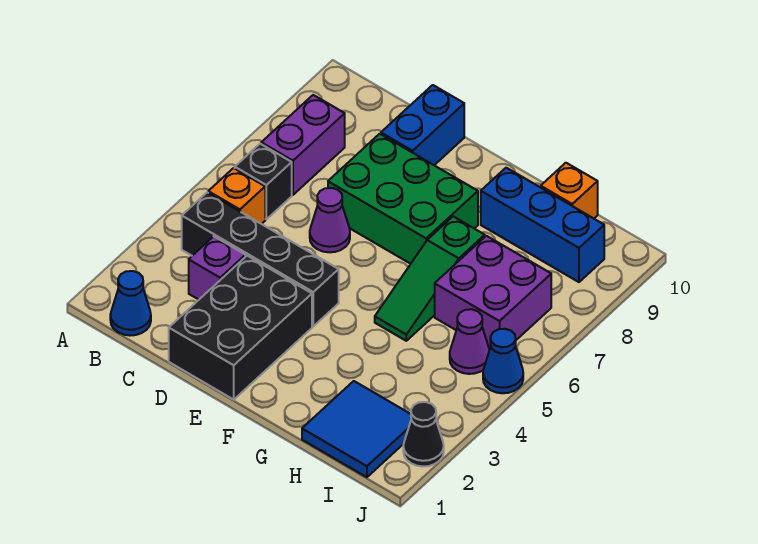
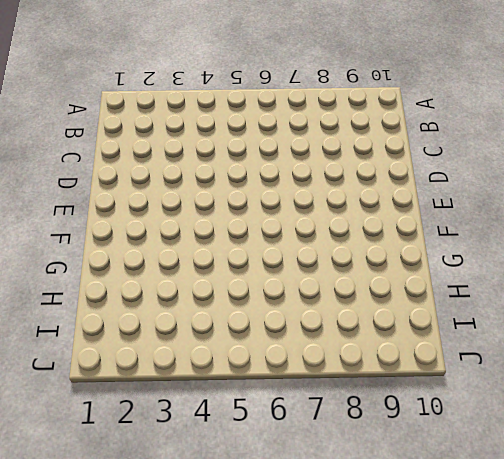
none -> blue cone B1 level 1
none -> black brick B4:E4 level 1
none -> orange brick B5 level 1

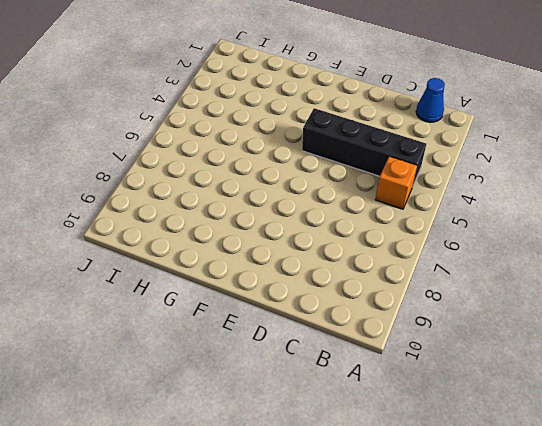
none -> black brick B6 level 1
none -> purple brick B7:B8 level 1
none -> purple brick C3 level 1

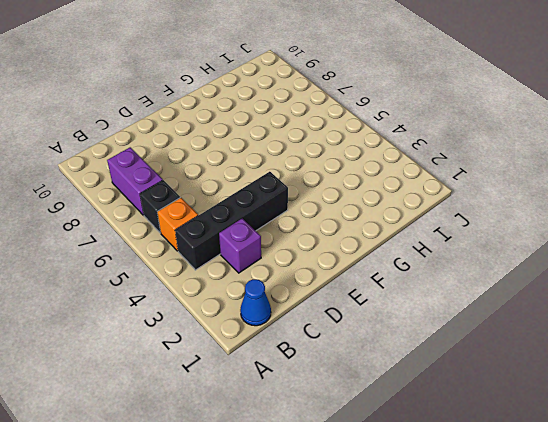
none -> black brick D1:E3 level 1
none -> purple cone D6 level 1
none -> green brick D7:F8 level 1

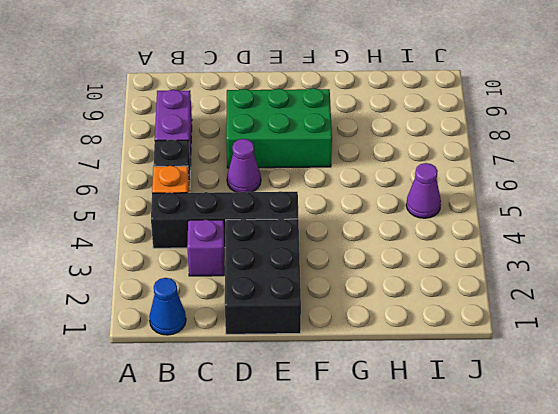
none -> blue brick D9:D10 level 1
none -> green slope G5:G7 level 1 top 7
none -> blue brick G9:I9 level 1

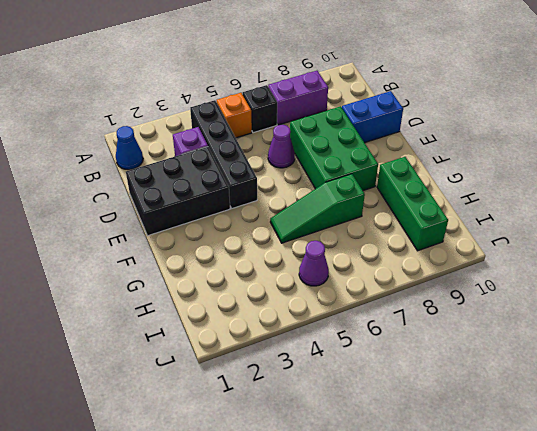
green brick G9:I9 level 1 -> blue brick G9:I9 level 1
none -> blue tile H1:I2 level 1
none -> purple brick H6:I7 level 1
none -> orange brick H10 level 1

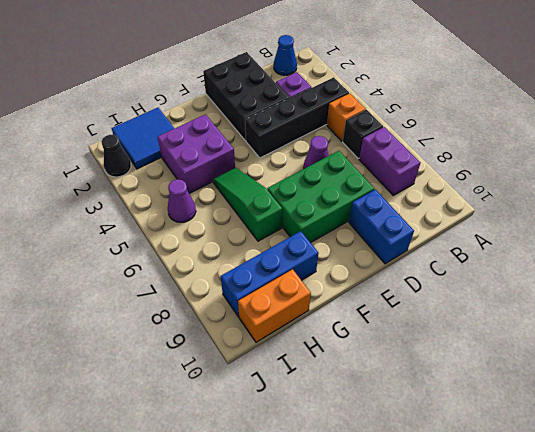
purple brick G3:H4 level 1 -> purple brick H6:I7 level 1
orange brick H10:I10 level 1 -> orange brick H10 level 1
none -> blue cone J5 level 1

